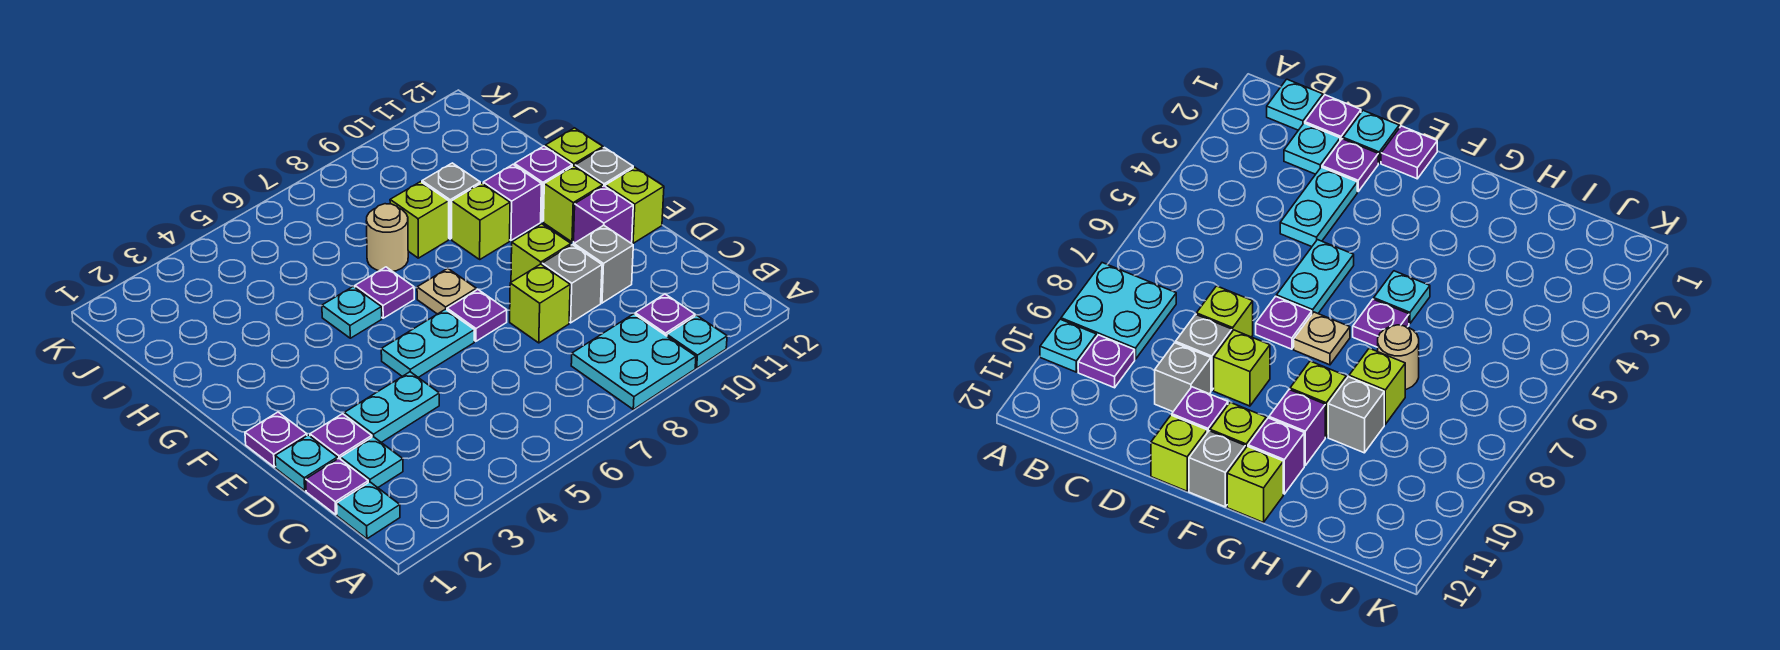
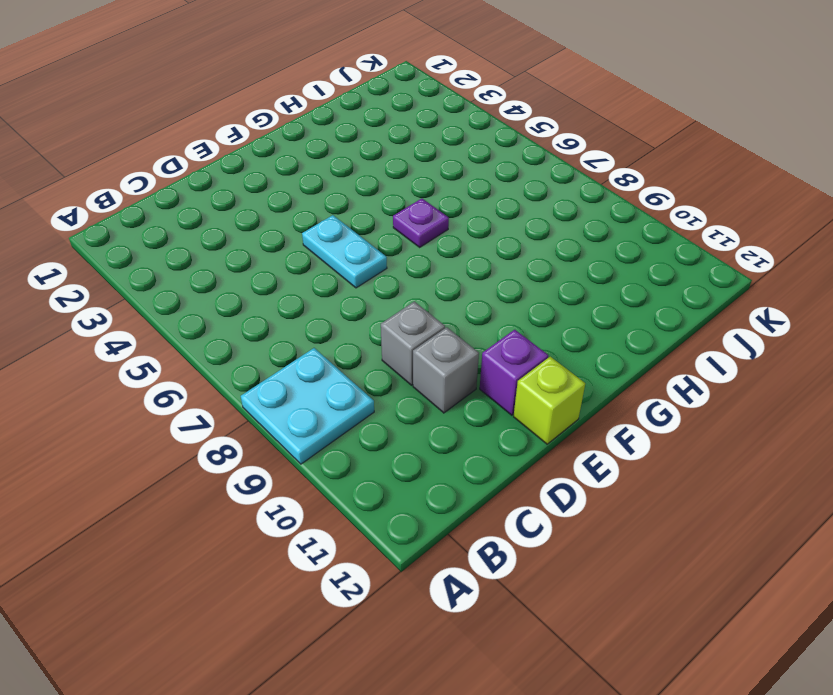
none -> cyan plate A10 level 1
none -> cyan plate B1 level 1
none -> purple plate B10 level 1
none -> purple plate C1 level 1

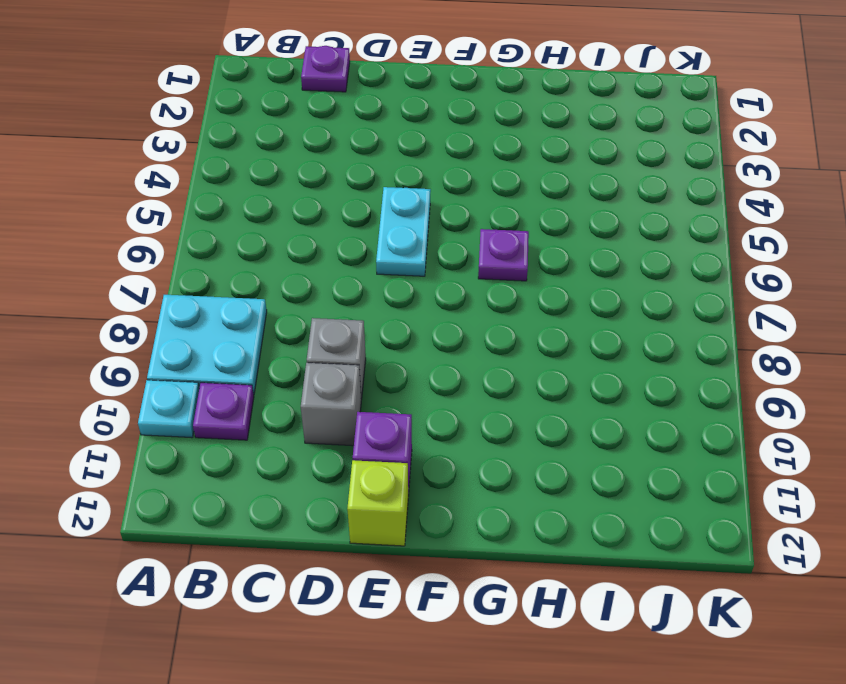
none -> cyan plate B1 level 1
none -> cyan plate C2 level 1
none -> cyan plate D1 level 1
none -> purple plate D2 level 1

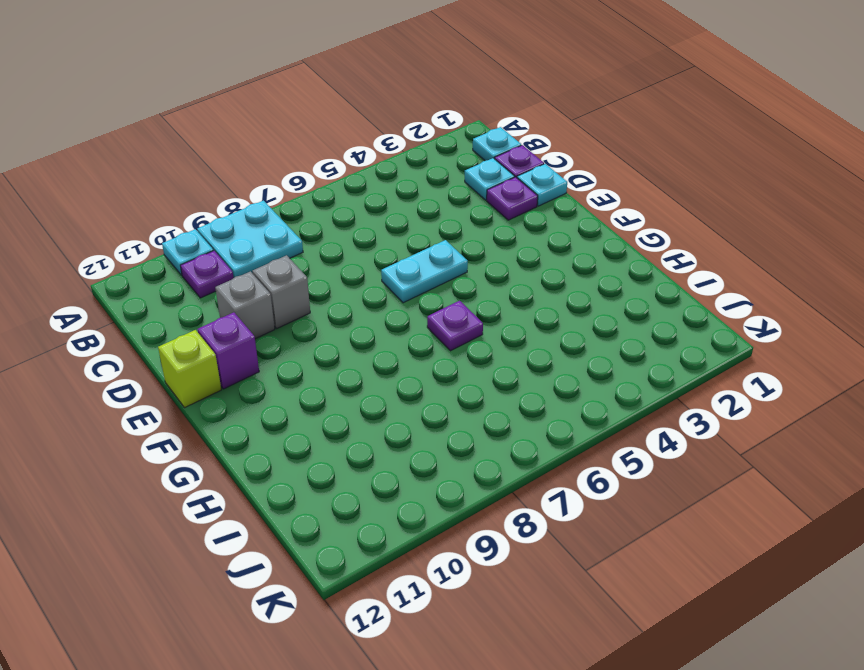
none -> cyan plate D3:D4 level 1
none -> lime brick D8 level 1
none -> purple plate E1 level 1
none -> purple plate E7 level 1

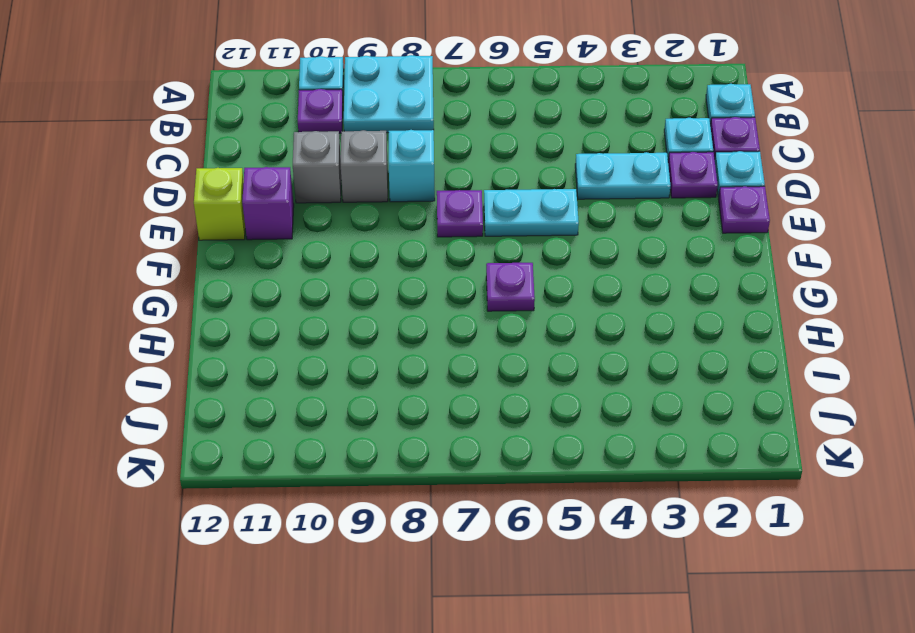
cyan brick D8 level 1 -> lime brick D8 level 1
none -> lime brick E9 level 1
none -> tan plate F7 level 1
none -> lime brick F11 level 1
none -> grey brick F12 level 1

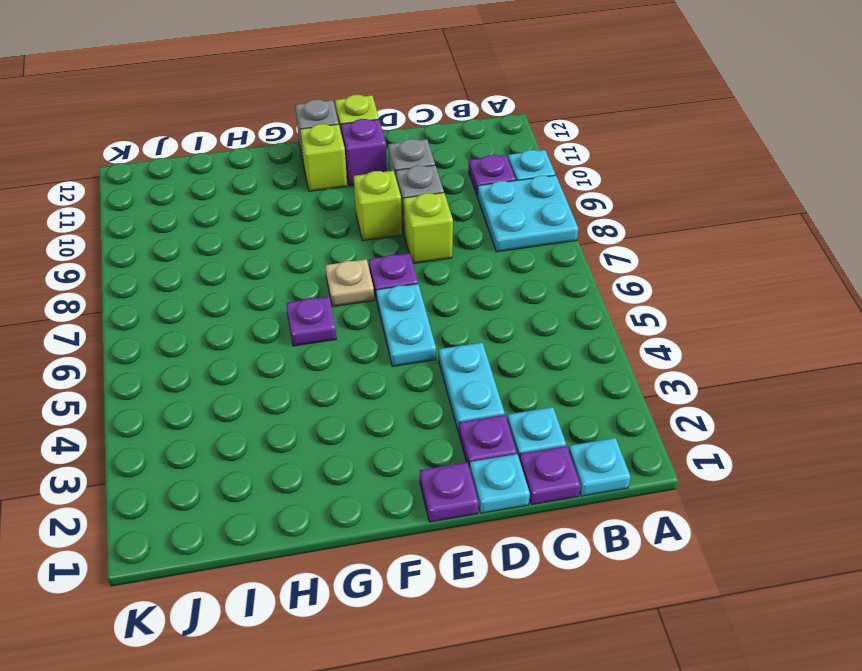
none -> cyan plate G5 level 1
none -> lime brick G9 level 1
none -> purple brick G10 level 1
none -> purple brick G11 level 1

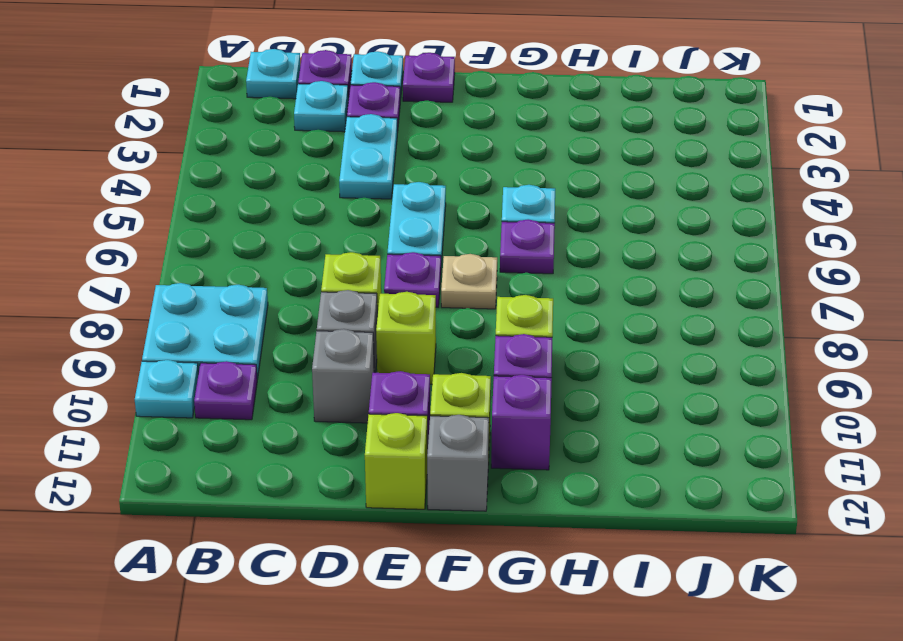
none -> lime brick G12 level 1
none -> tan round brick H7 level 1
none -> lime brick H8 level 1
none -> grey brick H9 level 1

